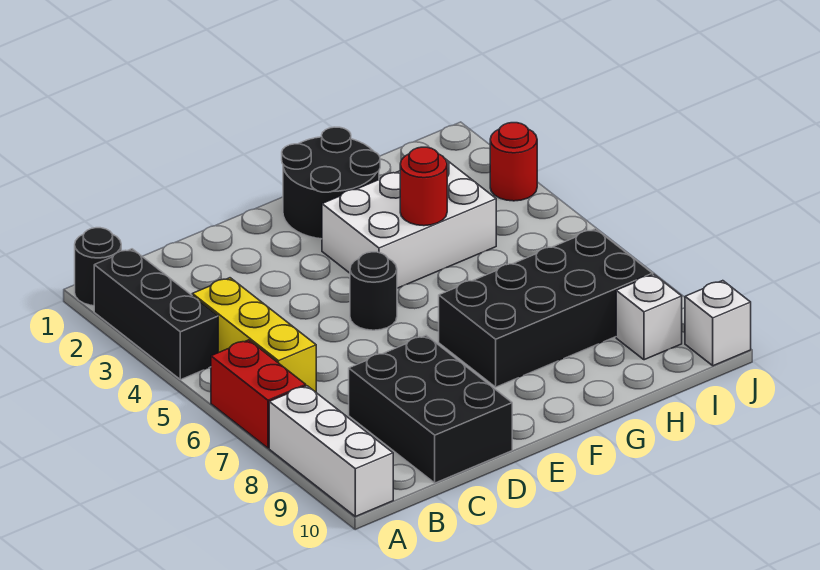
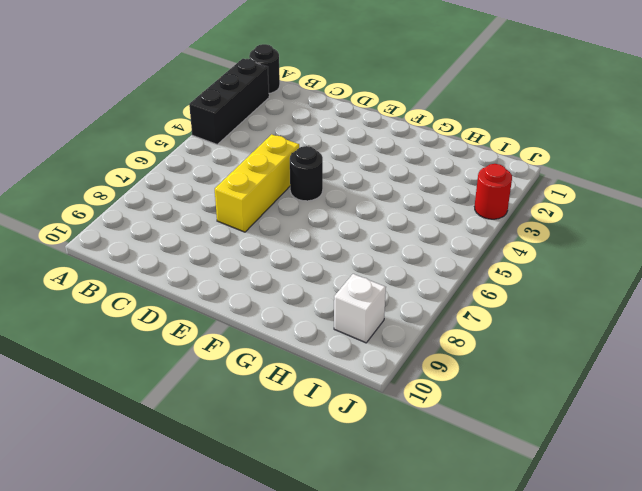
yellow brick D5:D7 level 1 -> yellow brick B4:B6 level 1
none -> red brick A6:A7 level 1
none -> white brick A8:A10 level 1
none -> black brick C8:D10 level 1

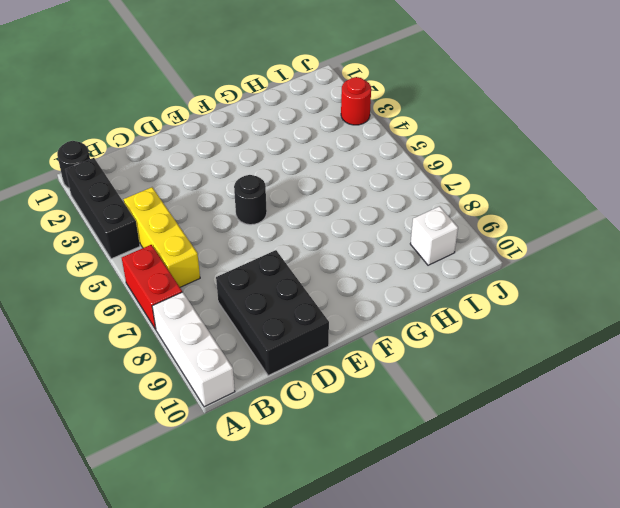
none -> black round brick F1:G2 level 1
none -> white brick F3:H4 level 1
none -> black brick F7:I8 level 1

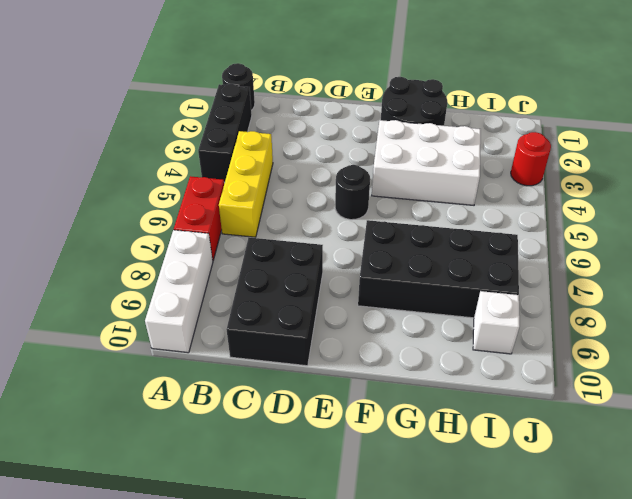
none -> white brick J10 level 1
none -> red round brick G4 level 2

